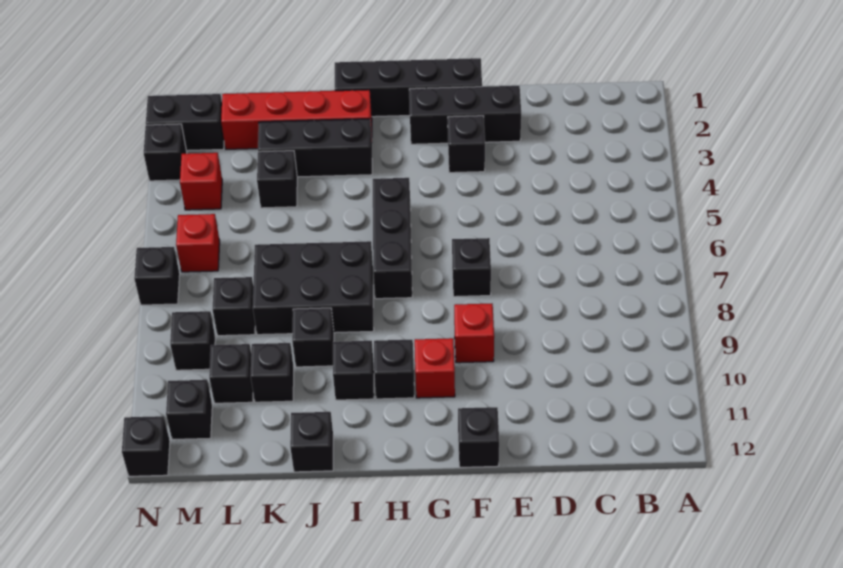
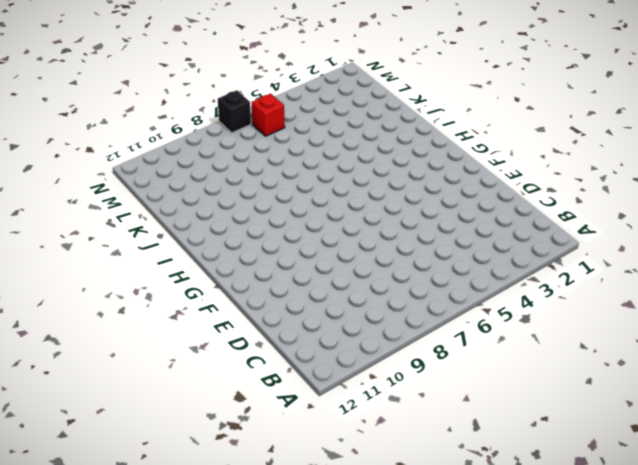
none -> black brick E2:G2 level 1
none -> black brick F1:I1 level 1
none -> black brick F3 level 1

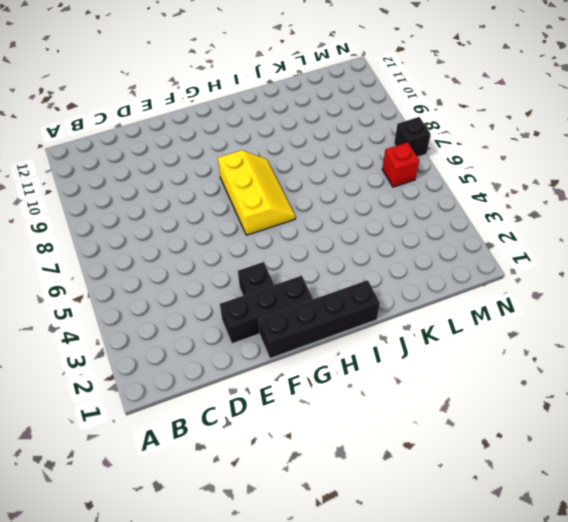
yellow slope G6:H8 level 1 top G -> black brick H5:H7 level 1
none -> black brick F7 level 1
none -> red brick F9 level 1
none -> black brick F12 level 1

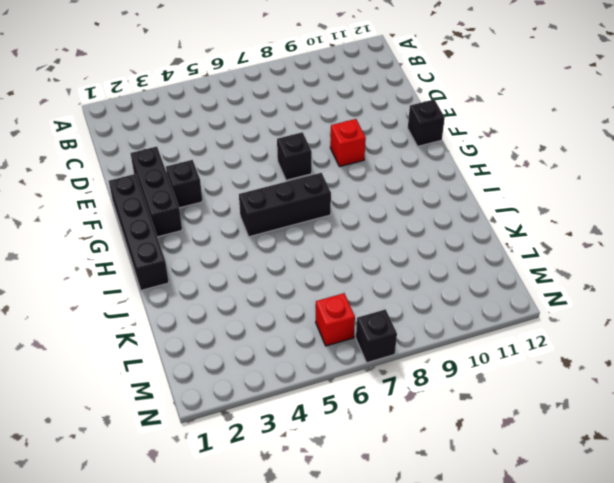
none -> red brick G10 level 1
none -> black brick H10 level 1
none -> red brick I2:L2 level 1

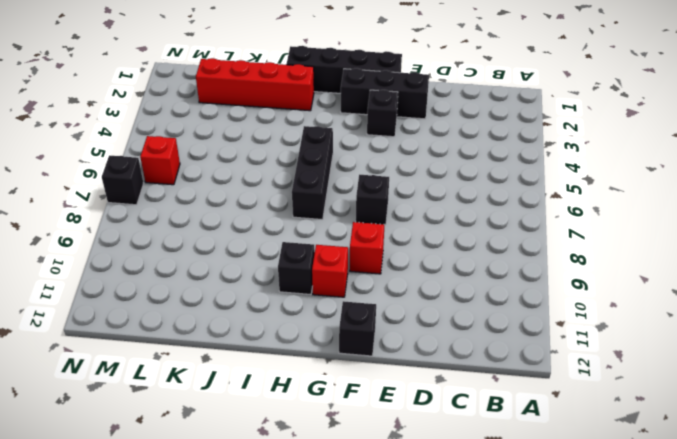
none -> black brick I3:K3 level 1
none -> black brick I7:K8 level 1
none -> black brick I10 level 1

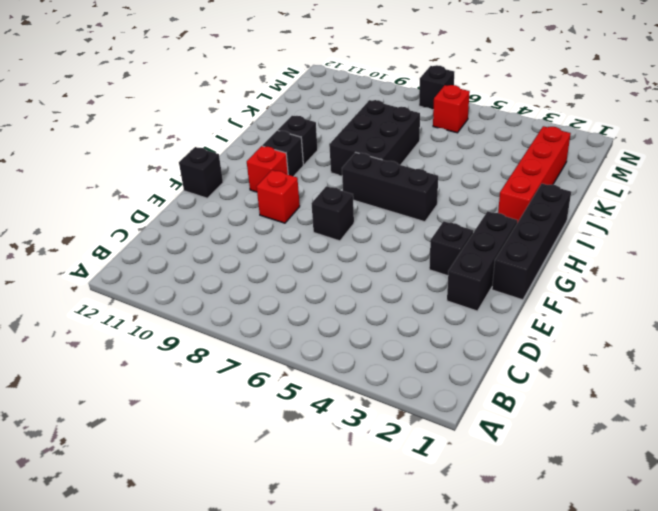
none -> black brick I3:K3 level 1
none -> black brick J9 level 1
none -> black brick J12 level 1

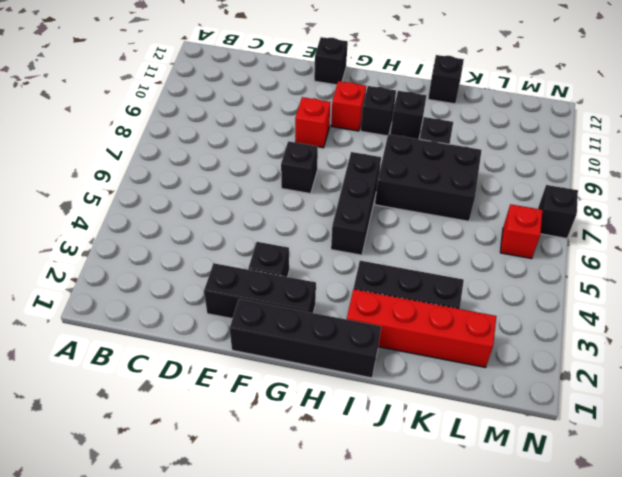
none -> black brick K4 level 1
none -> black brick K10 level 1
none -> black brick L8 level 1

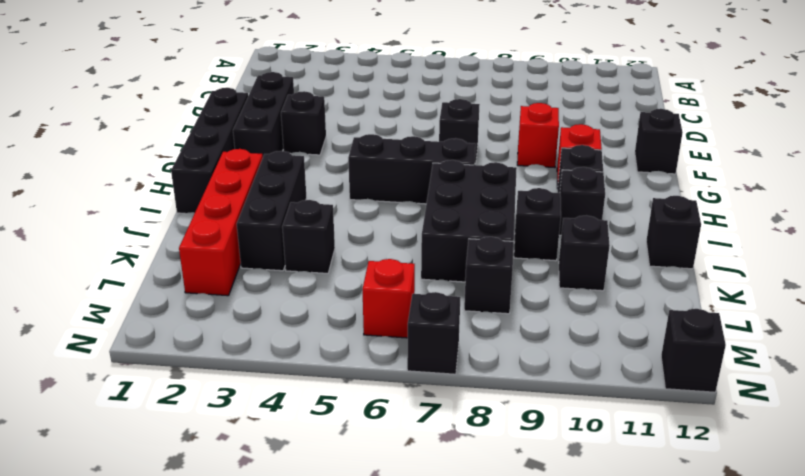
none -> black brick L10 level 1
none -> black brick M2:N2 level 1
none -> red brick M4 level 1

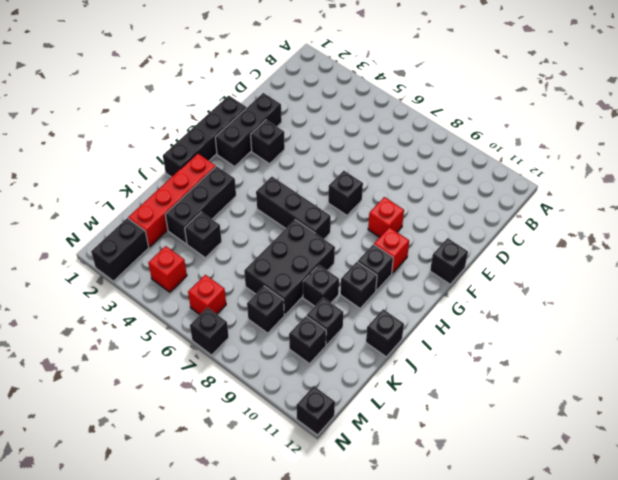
none -> black brick M9 level 1
none -> black brick M11 level 1
none -> black brick N3 level 1

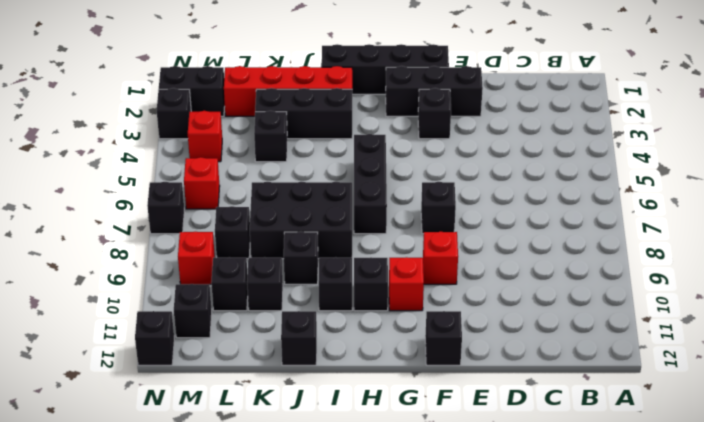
red brick M9 level 1 -> black brick M9 level 1

